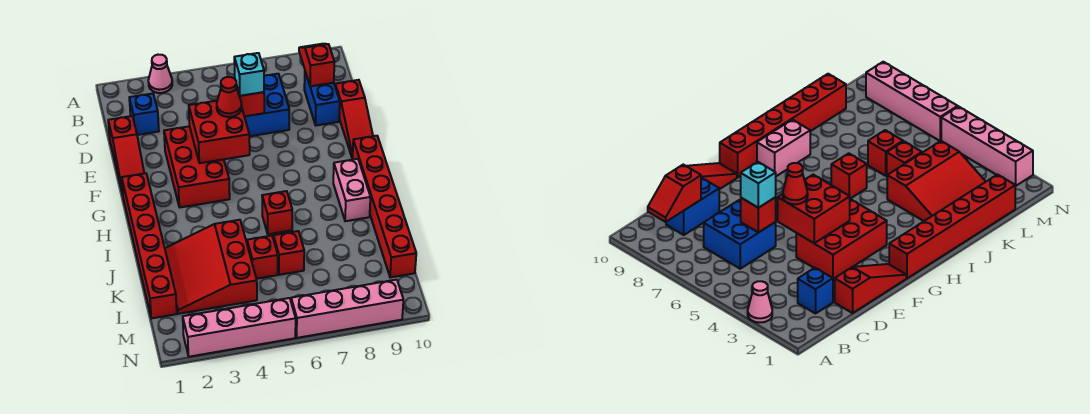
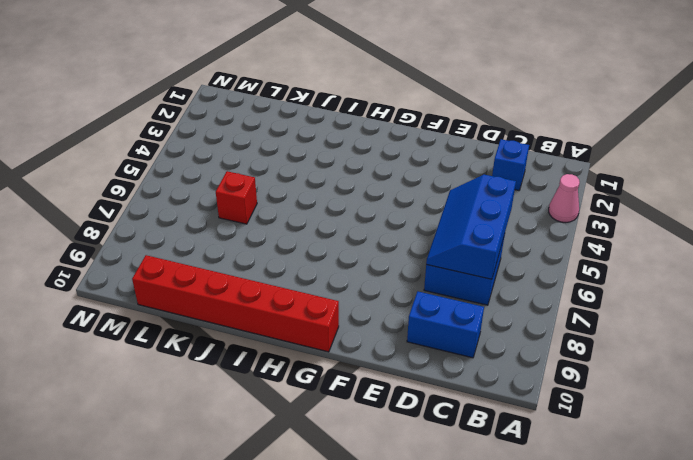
blue slope C5:D7 level 2 top C -> red brick D6 level 2
none -> red slope D1:F1 level 1 top D
none -> red slope D10:F10 level 1 top D
none -> red brick E3:G4 level 1

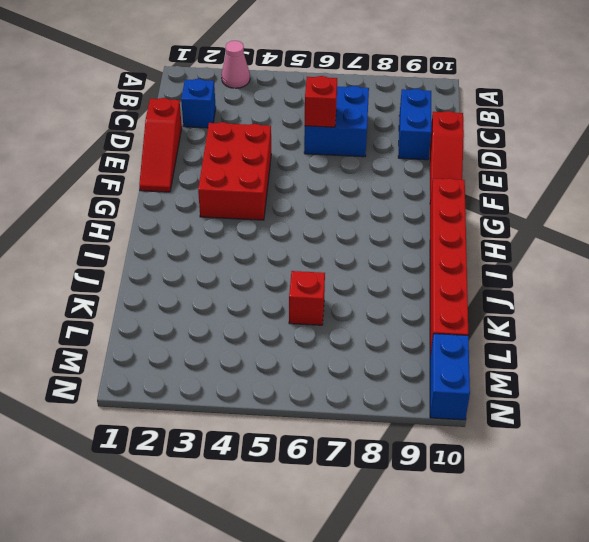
blue brick M10:N10 level 1 -> none
none -> red brick G1:L1 level 1
none -> pink brick H9:I9 level 1
none -> red brick I6 level 1

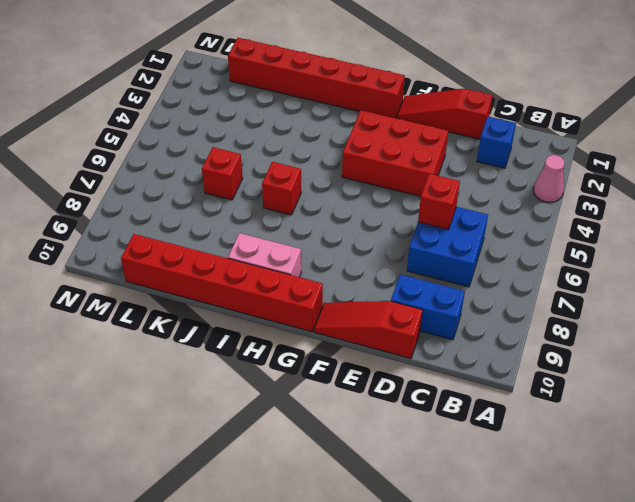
none -> red slope J2:L4 level 1 top 4
none -> red brick K5 level 1
none -> pink brick N2:N5 level 1

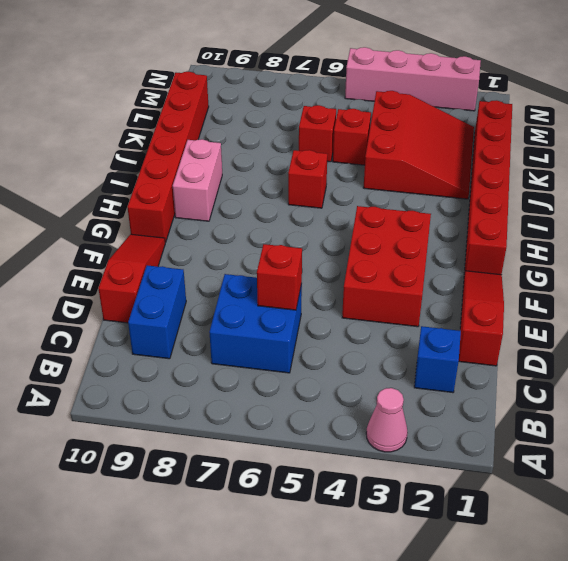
none -> pink brick N6:N9 level 1
none -> red slope B9:C9 level 2 top C
none -> red brick E4:F5 level 2

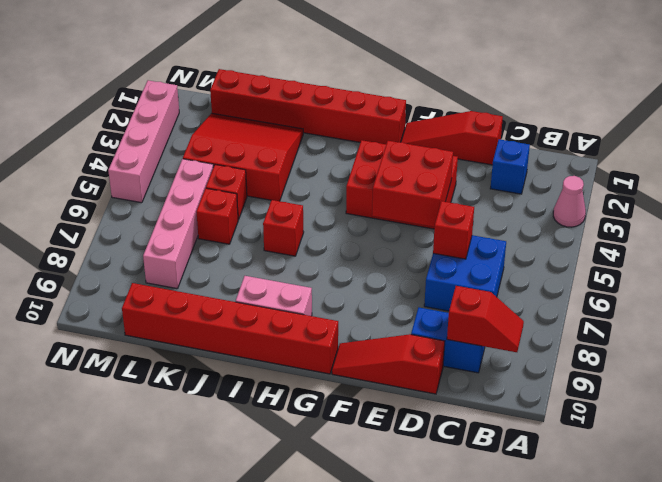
pink brick L5:L8 level 1 -> pink brick N6:N9 level 1
none -> cyan brick D6 level 3
none -> red cone E5 level 3

